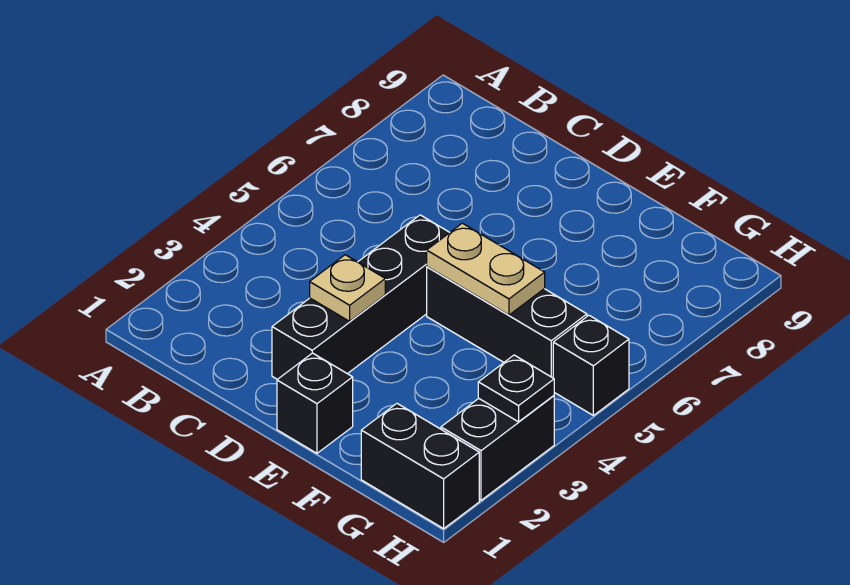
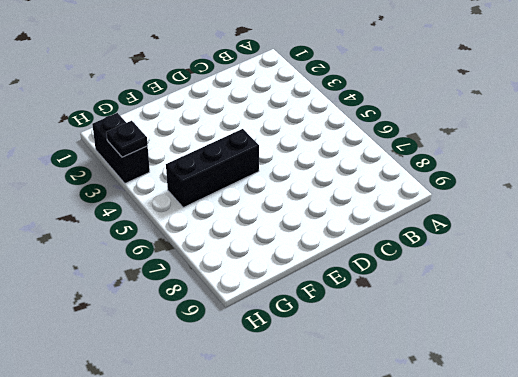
none -> black brick D2:D5 level 1
none -> black brick E1 level 1

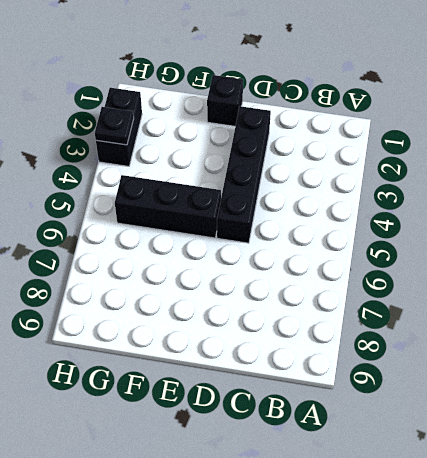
none -> black brick G1:H1 level 1
none -> black brick H5 level 1

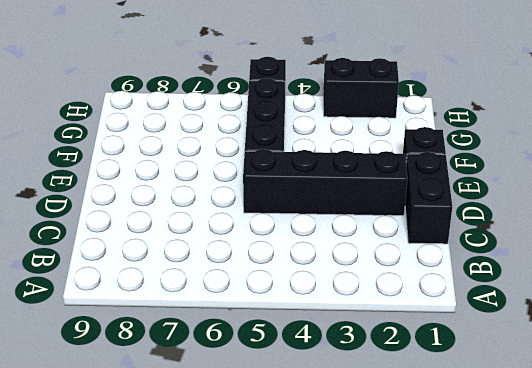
black brick C1:D1 level 1 -> black brick G1:H1 level 1
none -> tan plate D3 level 2
none -> tan plate E5:F5 level 2

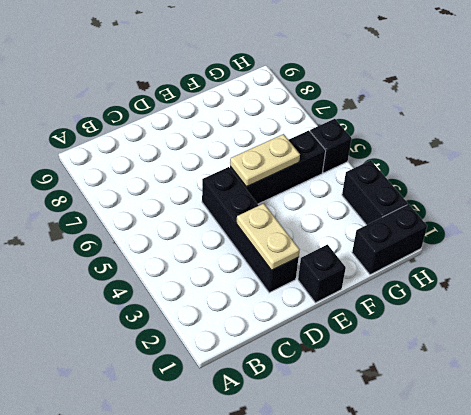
tan plate D2:D3 level 2 -> tan plate D3 level 2
none -> black plate H3 level 2

